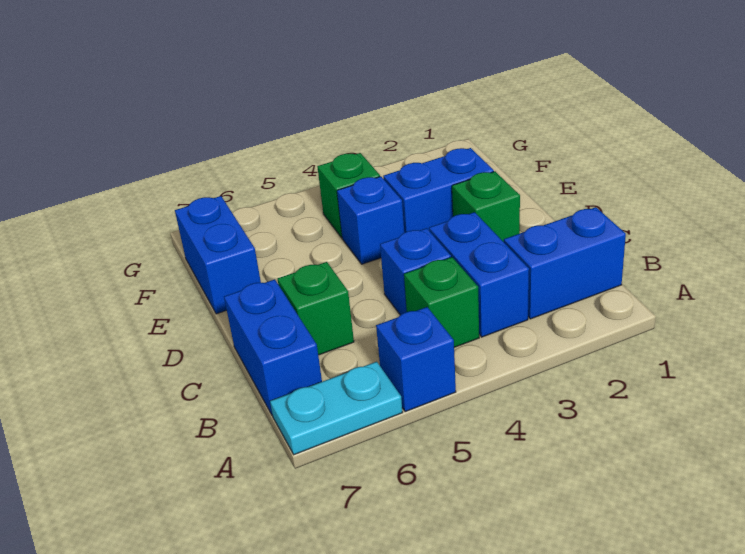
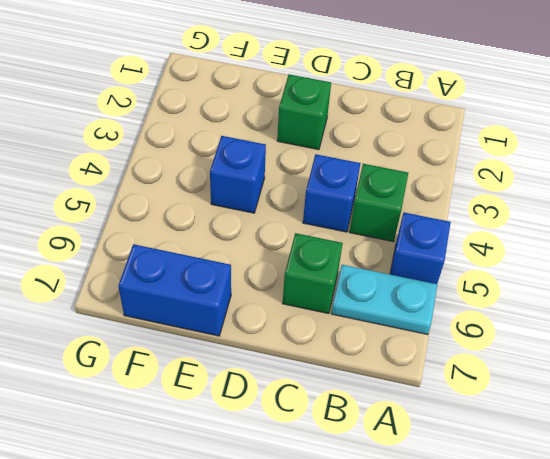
cyan plate A6:B6 level 1 -> cyan plate A6:A7 level 1
none -> blue brick B1:B2 level 1
none -> blue brick B3:C3 level 1
none -> blue brick B7:C7 level 1

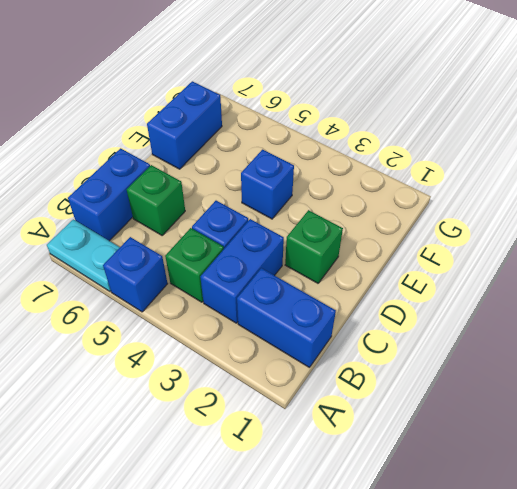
none -> blue brick E2:E3 level 1
none -> green brick F4 level 1

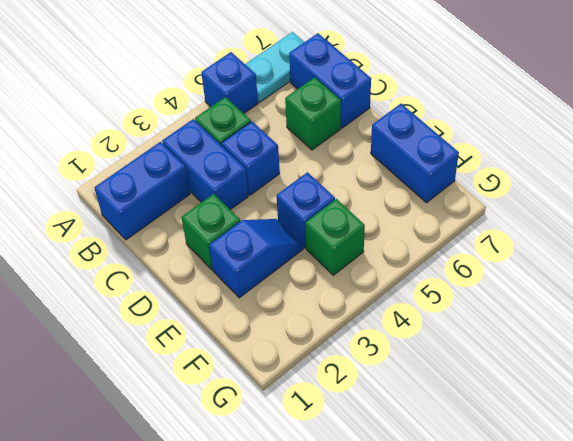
blue slope E2:E3 level 1 top 2 -> blue brick E2:E3 level 1

